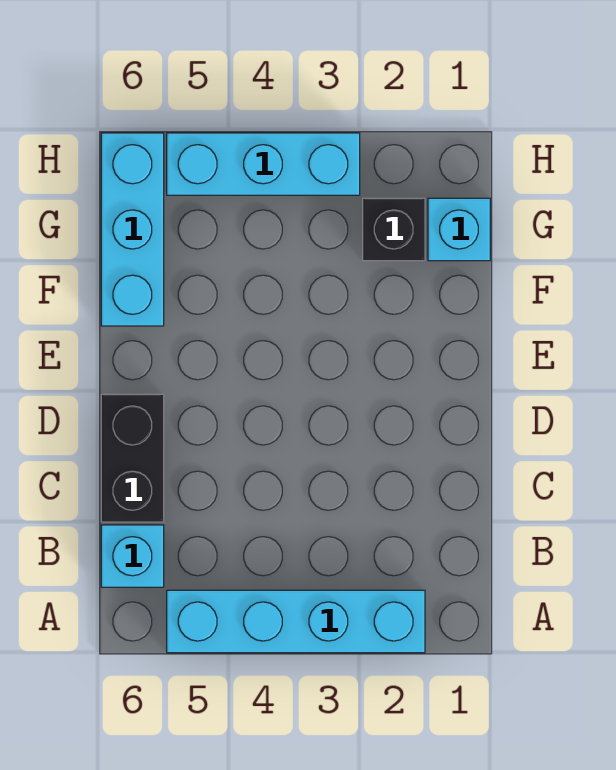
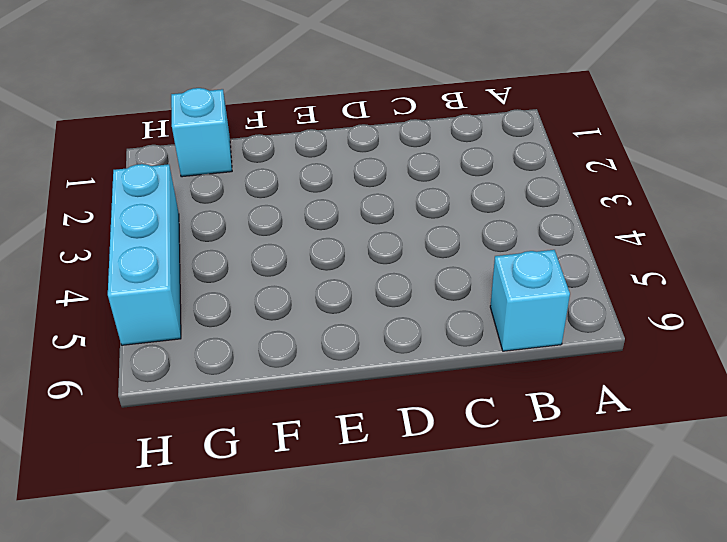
none -> cyan brick A2:A5 level 1
none -> black brick C6:D6 level 1

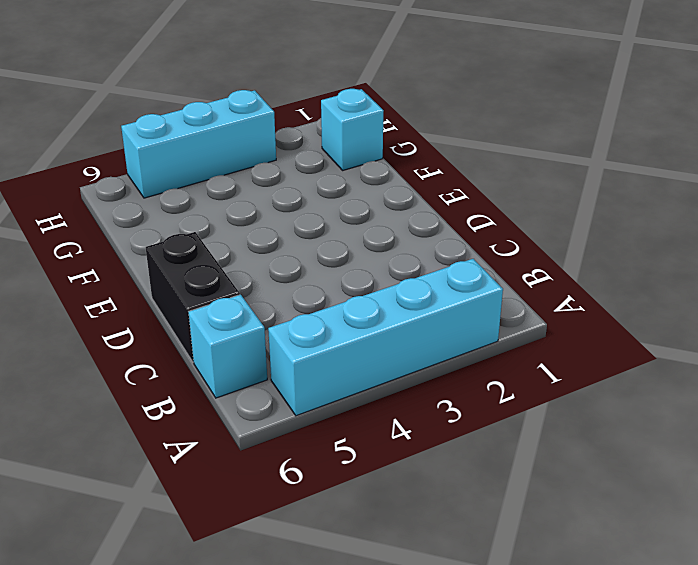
none -> cyan brick F6:H6 level 1
none -> black brick G2 level 1

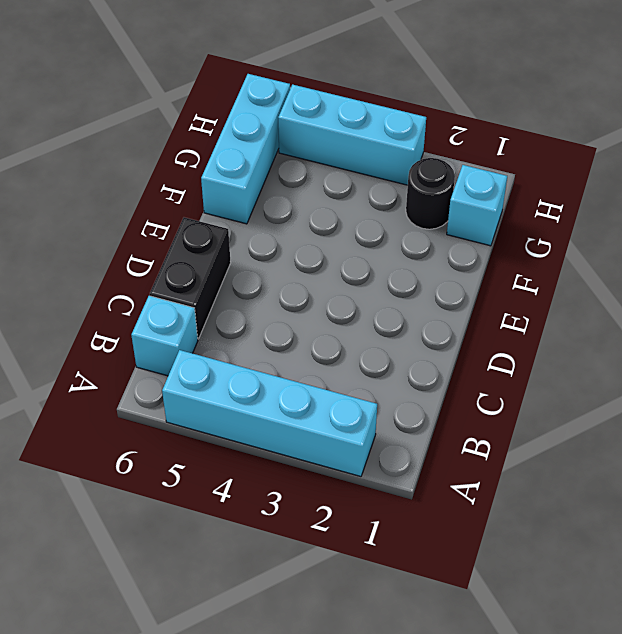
black round brick G2 level 1 -> black brick G2 level 1

